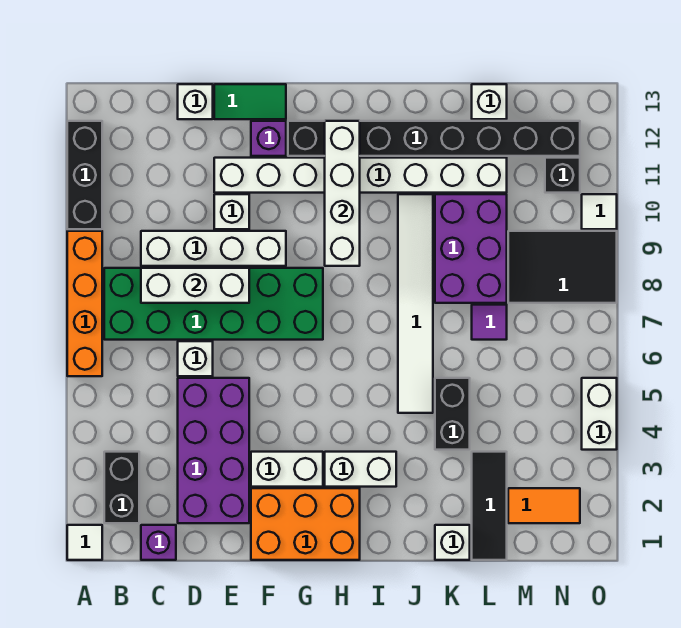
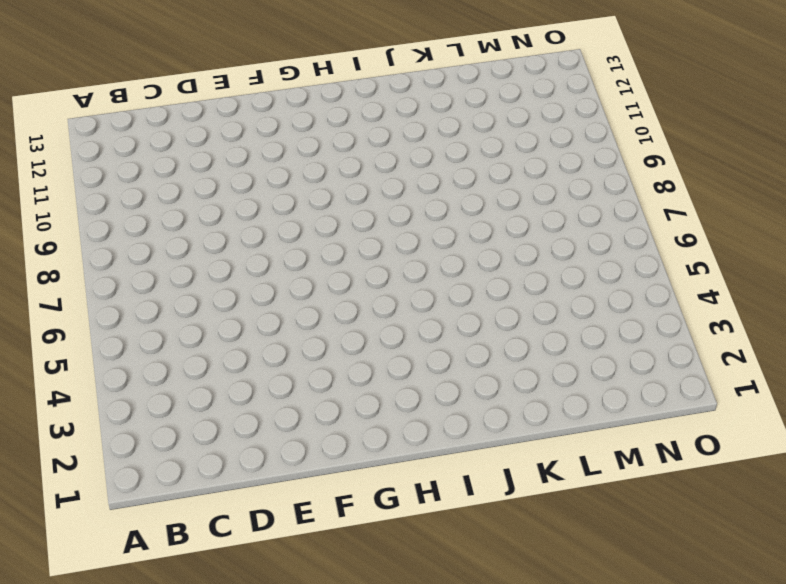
none -> white tile A1 level 1
none -> orange brick A6:A9 level 1
none -> black brick A10:A12 level 1
none -> black brick B2:B3 level 1

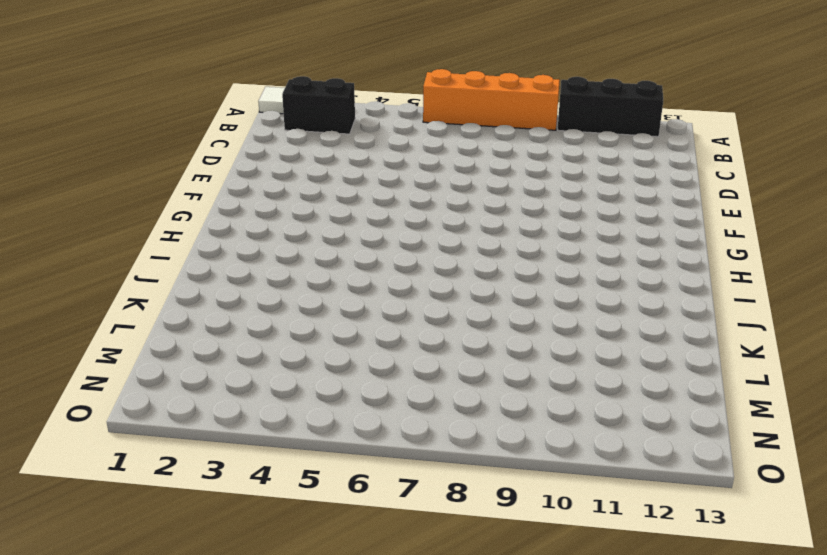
none -> green brick B7:G8 level 1
none -> purple brick C1 level 1
none -> white brick C9:F9 level 1
none -> purple brick D2:E5 level 1

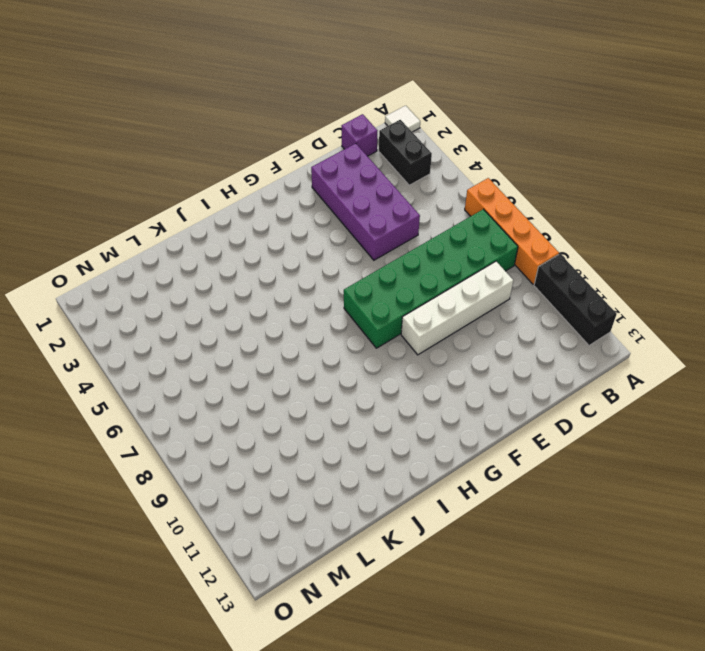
none -> white brick D6 level 1
none -> white brick D13 level 1
none -> white brick E10 level 1
none -> white brick E11:L11 level 1

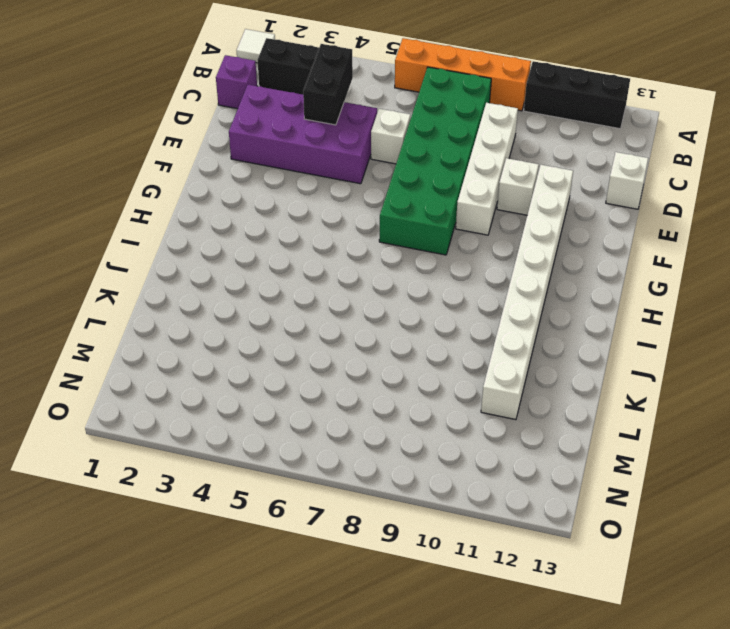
black brick C4:D4 level 2 -> black brick K4:K5 level 1
none -> green tile E13:F13 level 1
none -> orange brick F1:H2 level 1
none -> white brick F3:G3 level 1
none -> purple brick F12 level 1

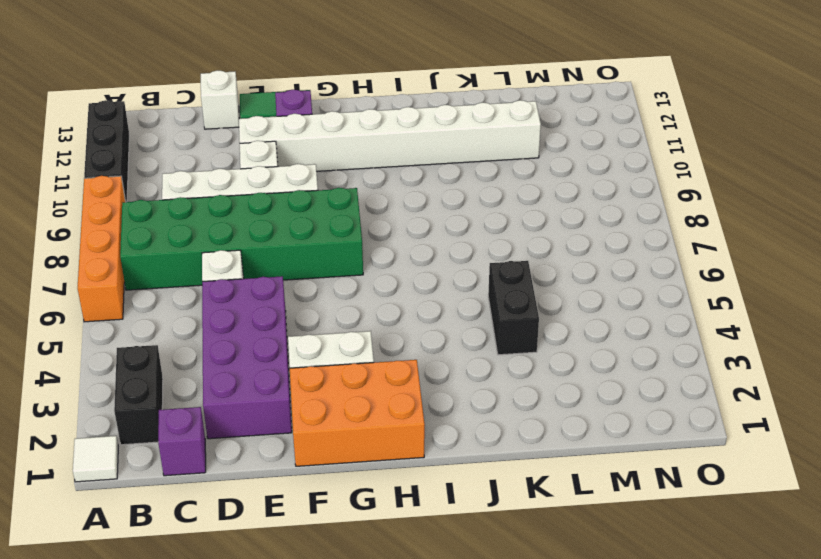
none -> black brick G12:N12 level 1
none -> white brick H3:I3 level 1
none -> white tile J5:J10 level 1
none -> white brick K1 level 1

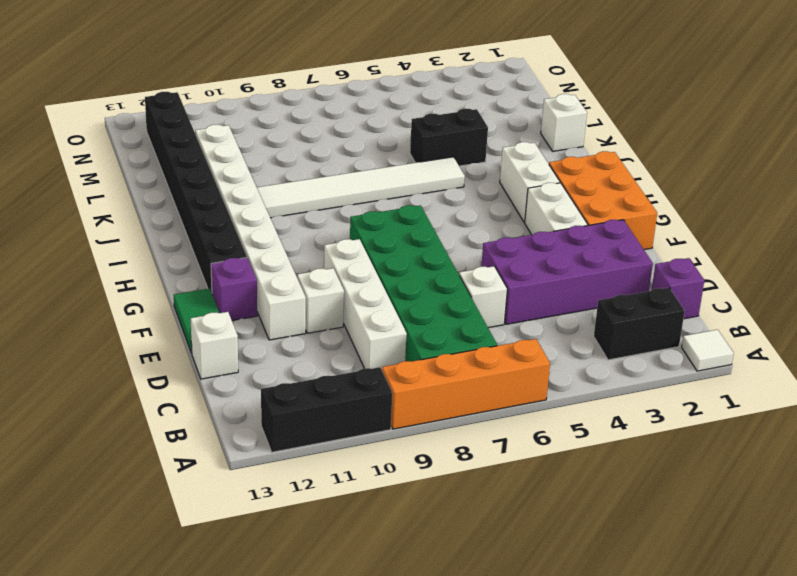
none -> purple brick K8:L10 level 1
none -> black tile L1:L3 level 1
none -> purple tile L7 level 1
none -> white brick L13 level 1

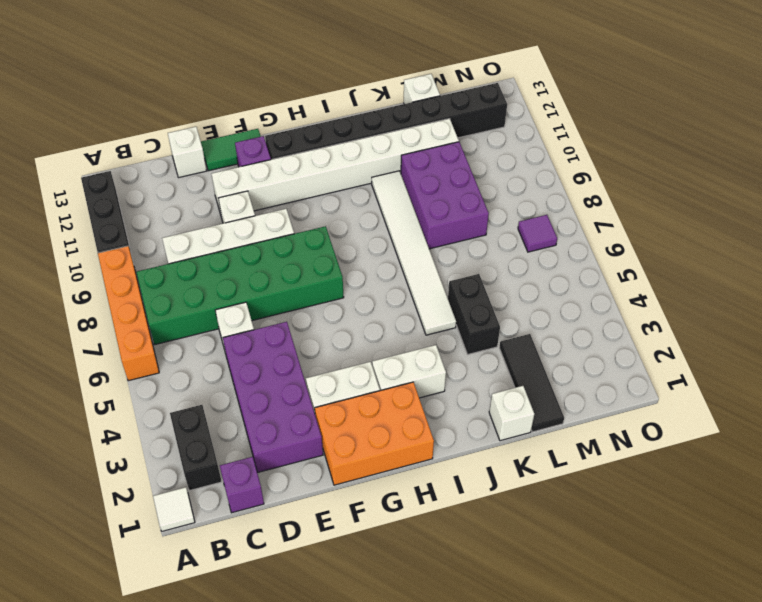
purple tile N7 level 1 -> purple tile L7 level 1
none -> orange tile M2:N2 level 1
none -> black tile M8:O9 level 1
none -> black brick N11 level 1
none -> white brick O4:O5 level 1

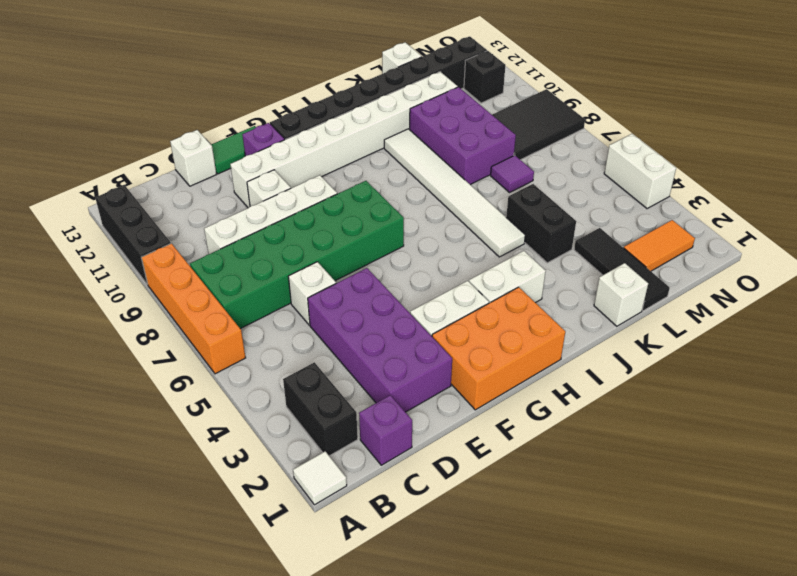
none -> white tile O10 level 1
none -> white brick C8:E8 level 2
none -> white brick H9:H12 level 2

